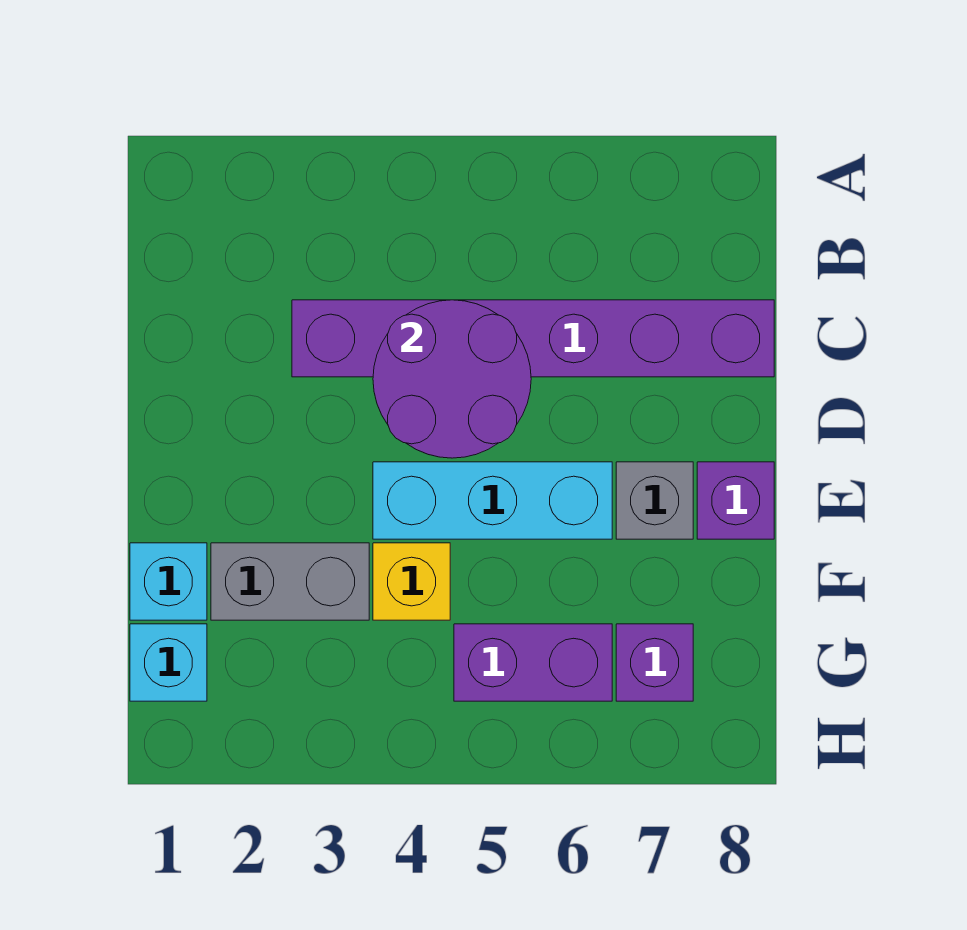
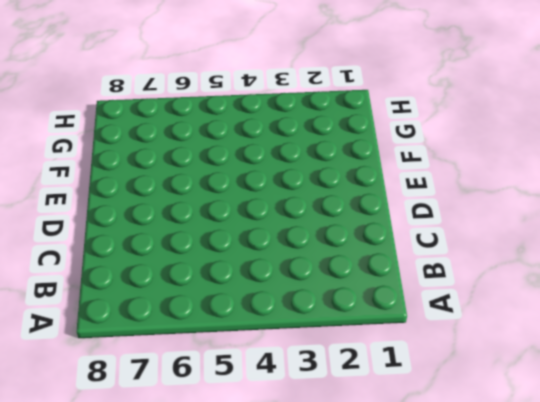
none -> purple brick C3:C8 level 1
none -> cyan brick E4:E6 level 1

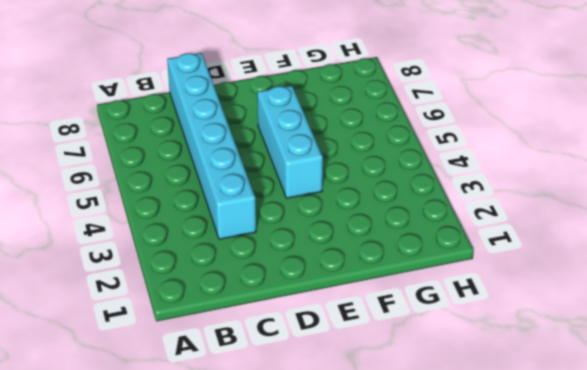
cyan brick C3:C8 level 1 -> purple brick C3:C8 level 1
none -> grey brick E7 level 1
none -> purple brick E8 level 1

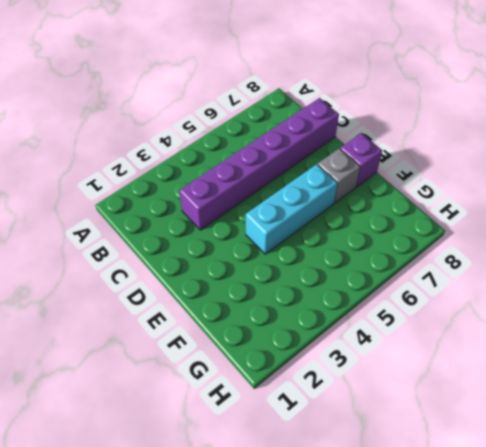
none -> cyan brick F1 level 1
none -> grey brick F2:F3 level 1

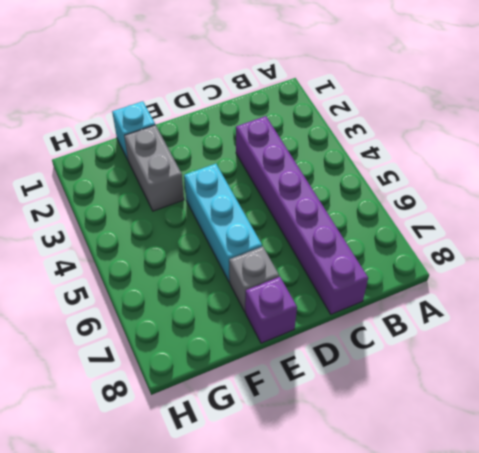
none -> yellow brick F4 level 1
none -> cyan brick G1 level 1

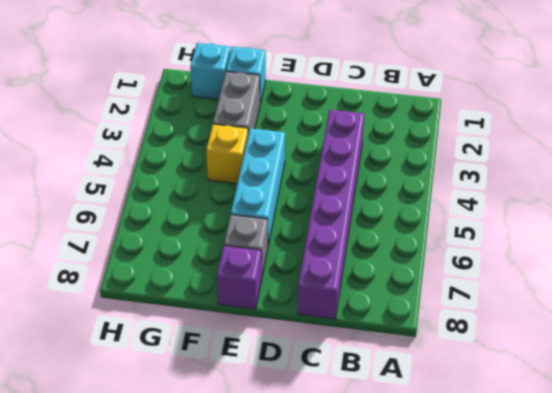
none -> purple brick G5:G6 level 1
none -> purple brick G7 level 1

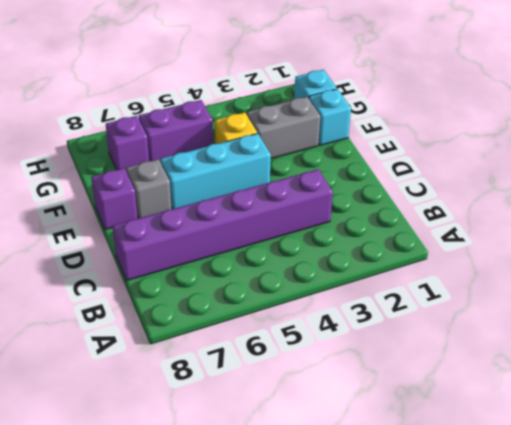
none -> purple round brick C4:D5 level 2

